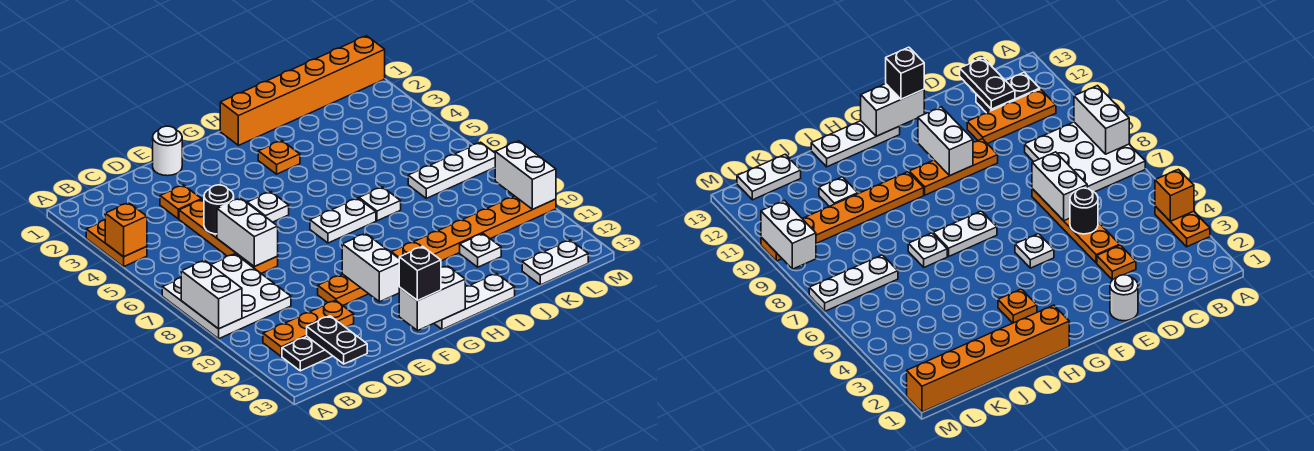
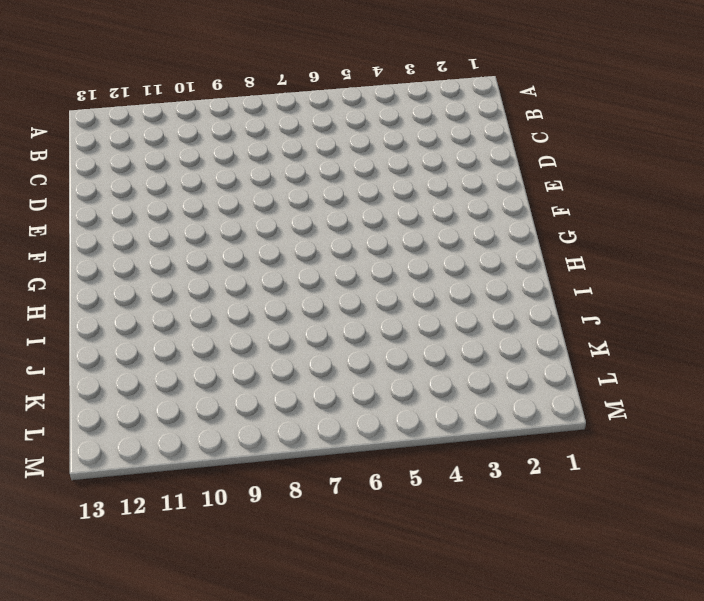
none -> orange plate A3:A4 level 1
none -> white plate A7:C9 level 1
none -> orange plate B11:D11 level 1

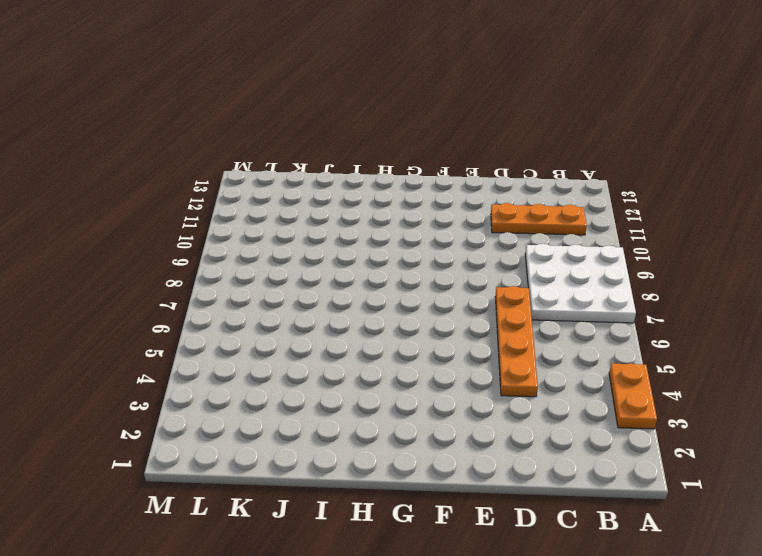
none -> black plate B12:C12 level 1
none -> orange plate D3 level 1
none -> white round brick E1 level 1

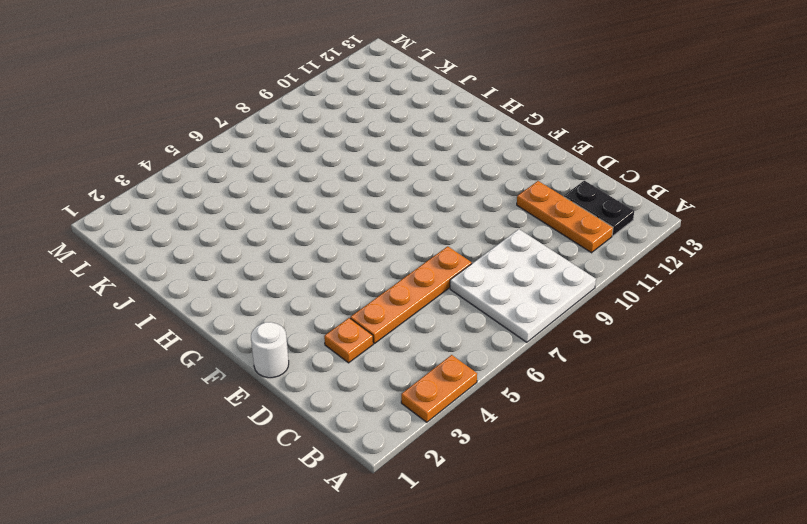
none -> orange plate E10:G10 level 1
none -> white plate F5 level 1
none -> white plate G7:H7 level 1

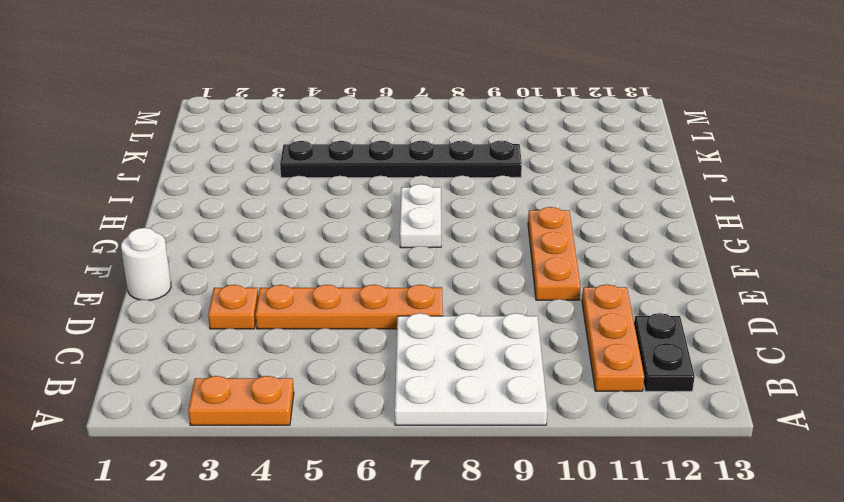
black plate J4:J9 level 1 -> none
none -> white plate F5 level 1
none -> white plate G13:I13 level 1
none -> orange brick H1:M1 level 1

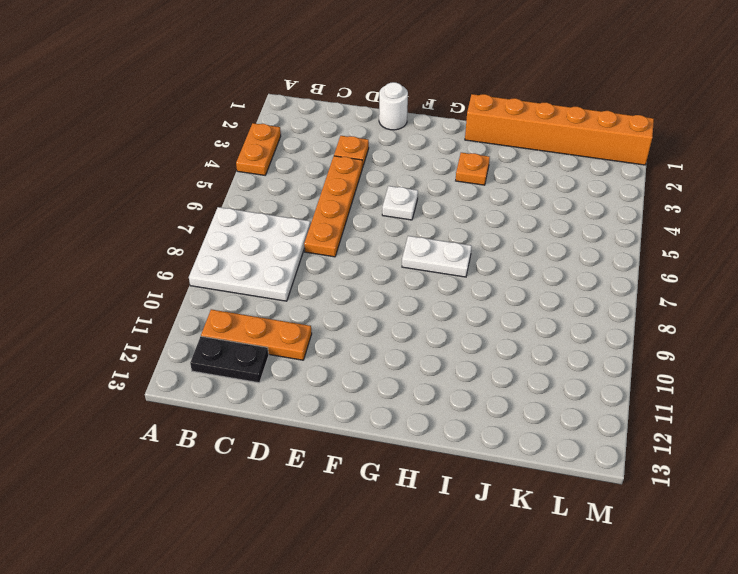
none -> orange plate E10:G10 level 1
none -> white plate G13:I13 level 1
none -> orange plate H10:M10 level 1

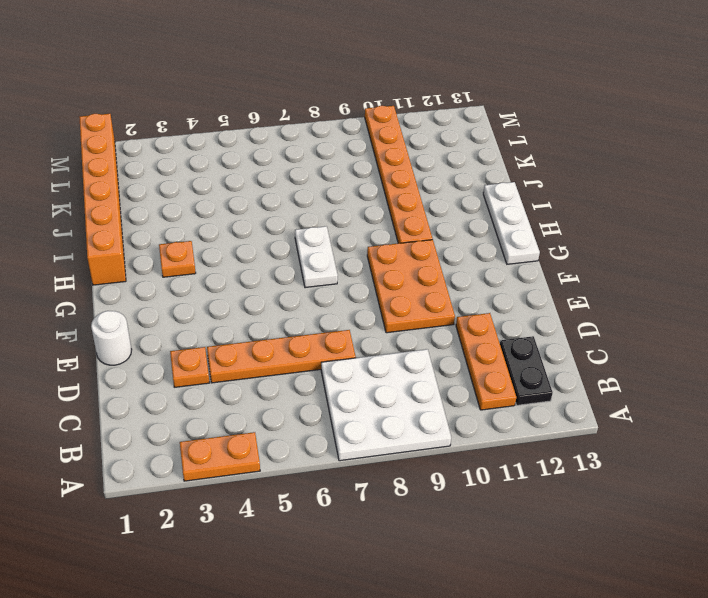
orange plate E9:G10 level 1 -> orange plate E10:G10 level 1
none -> white plate F5 level 1
none -> white plate I7 level 1
none -> white plate J11 level 1

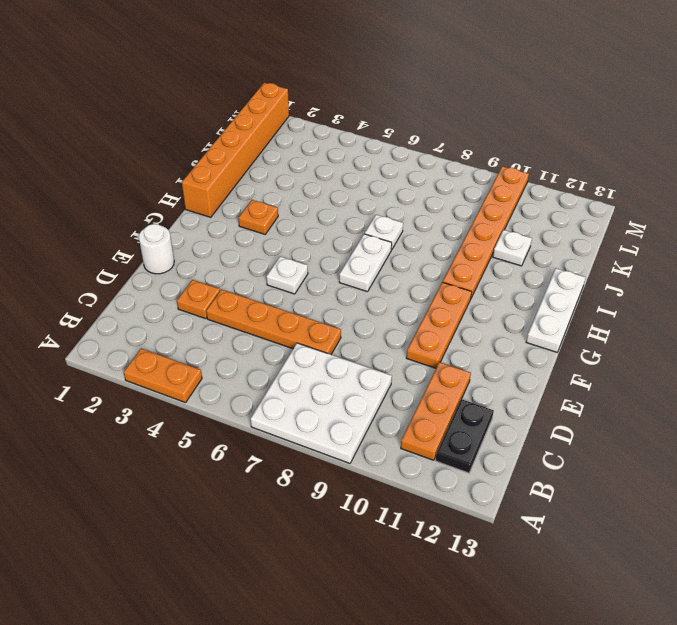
none -> white plate K7:M7 level 1
none -> white plate K13:L13 level 1
none -> orange brick A4 level 2

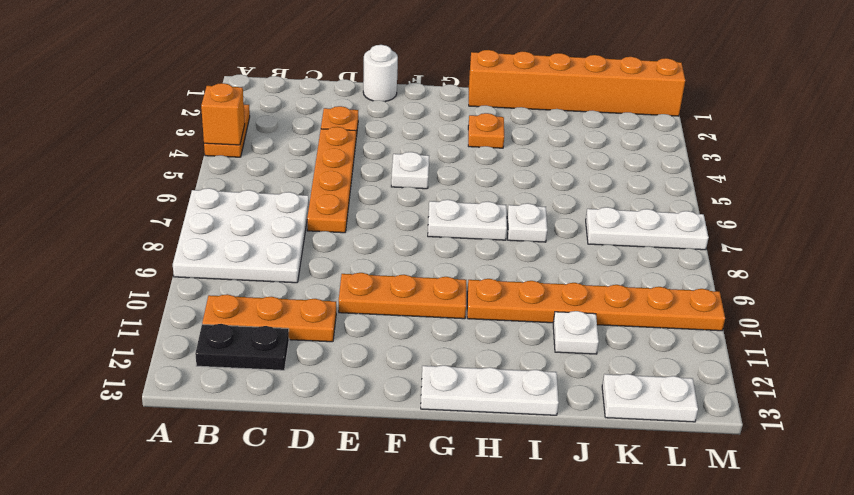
none -> white brick A8:A9 level 2
none -> black plate C12:C13 level 2
none -> black round brick D5 level 2

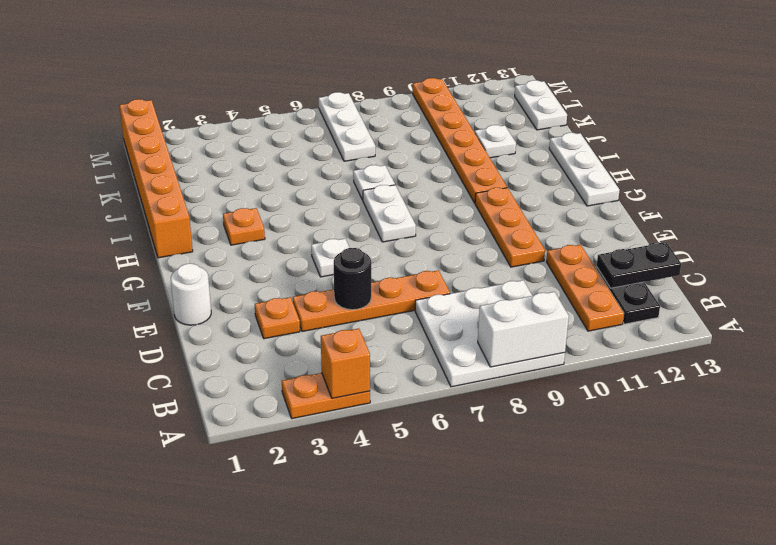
none -> white brick D6:D7 level 2
none -> white brick F10:F11 level 2
none -> white brick F13:G13 level 2

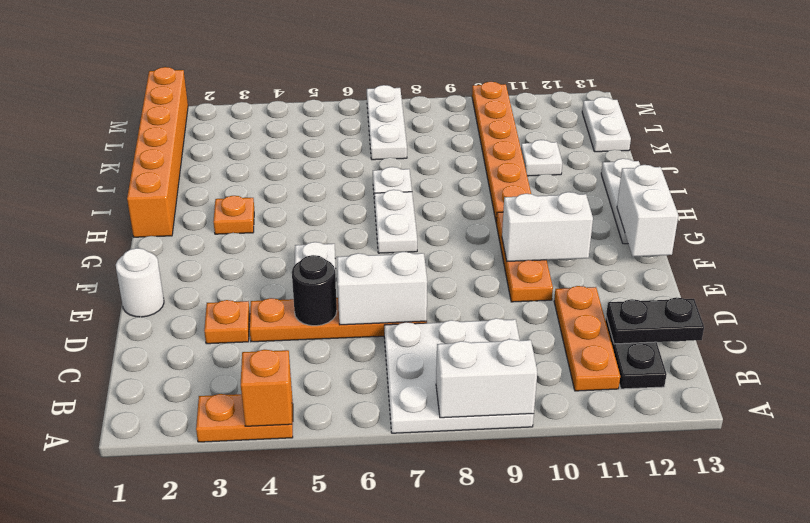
none -> white brick M9:M10 level 2
none -> black brick F13 level 3

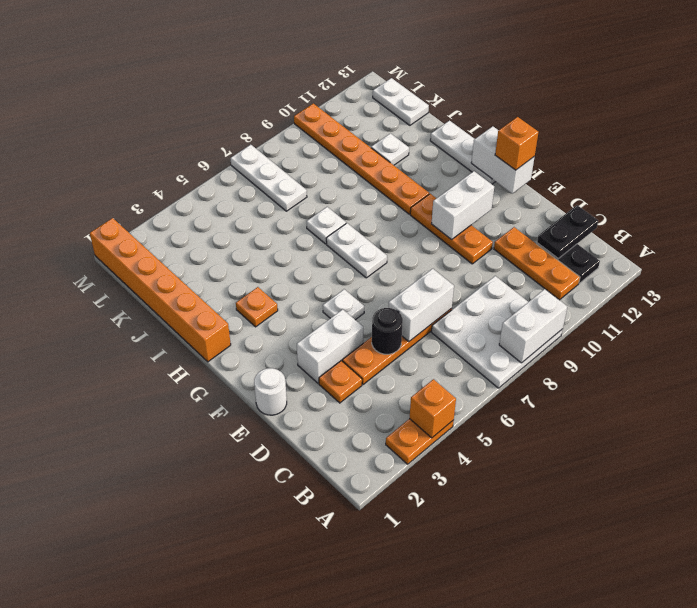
white brick E3:E4 level 1 -> white brick M9:M10 level 2
orange brick F13 level 3 -> black brick F13 level 3

